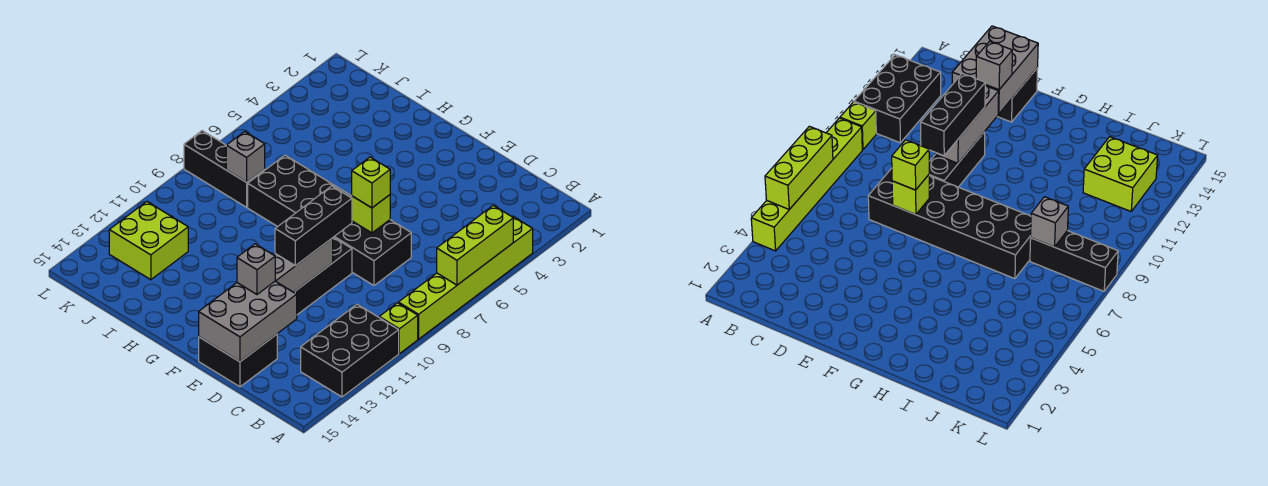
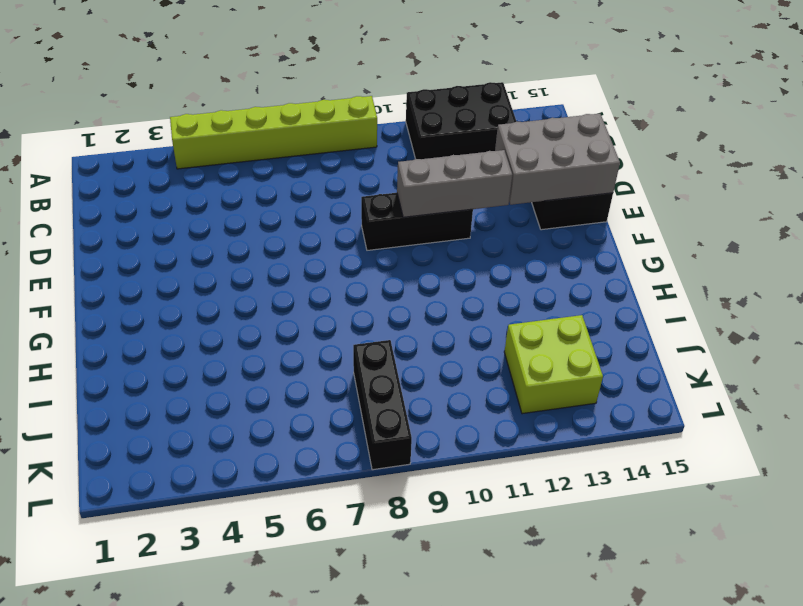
none -> lime brick A10 level 1
none -> black brick D7:I8 level 1
none -> lime brick A5:A7 level 2

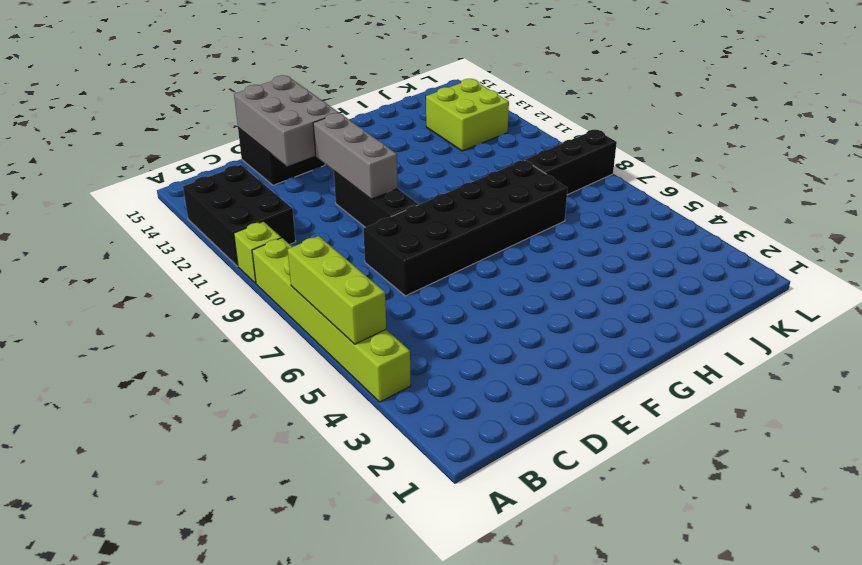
none -> lime brick E7 level 2
none -> grey brick J8 level 2
none -> lime brick E7 level 3

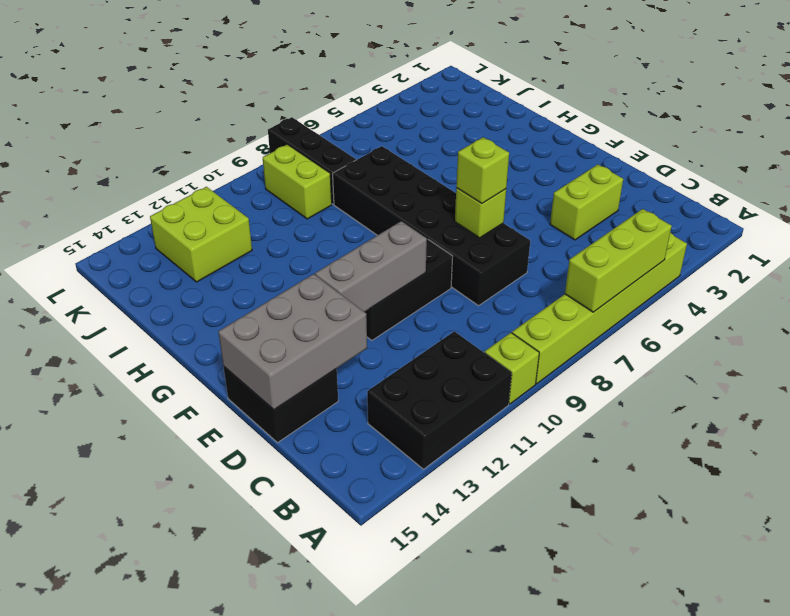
lime brick D3:D4 level 1 -> none
lime brick J9:K9 level 1 -> none
none -> grey brick J8 level 2
none -> black brick E9:E11 level 3
none -> grey brick E13 level 3

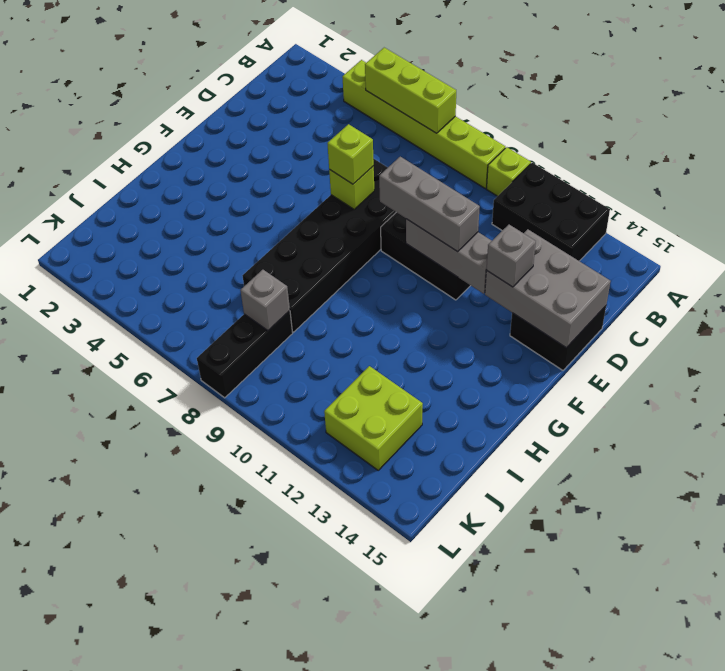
grey brick E9:E11 level 3 -> black brick E9:E11 level 3

